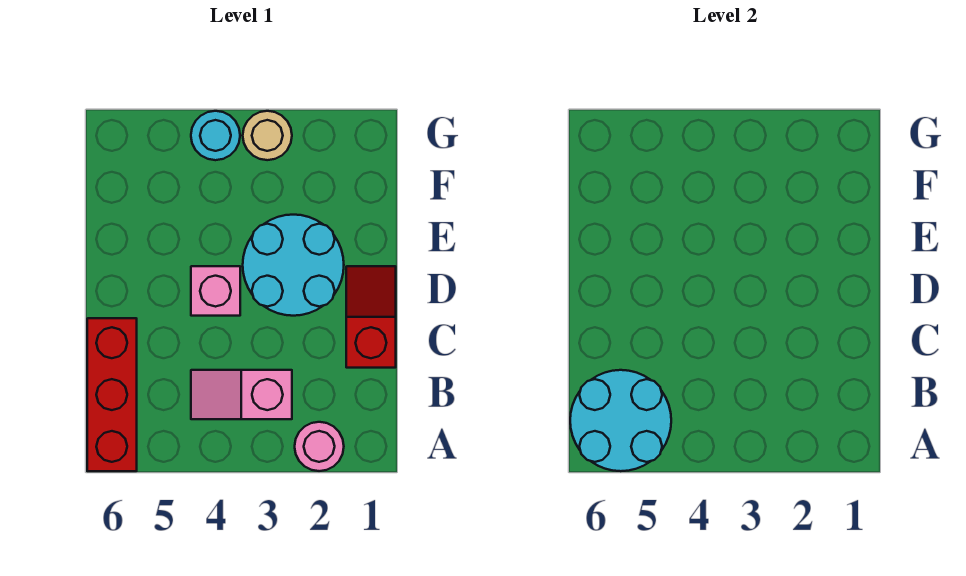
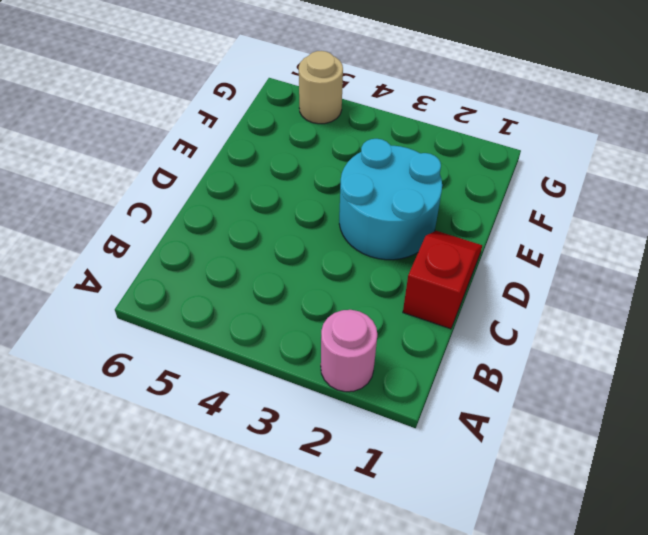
tan round brick G5 level 1 -> tan round brick G3 level 1
none -> red brick A6:C6 level 1
none -> pink slope B3:B4 level 1 top 3

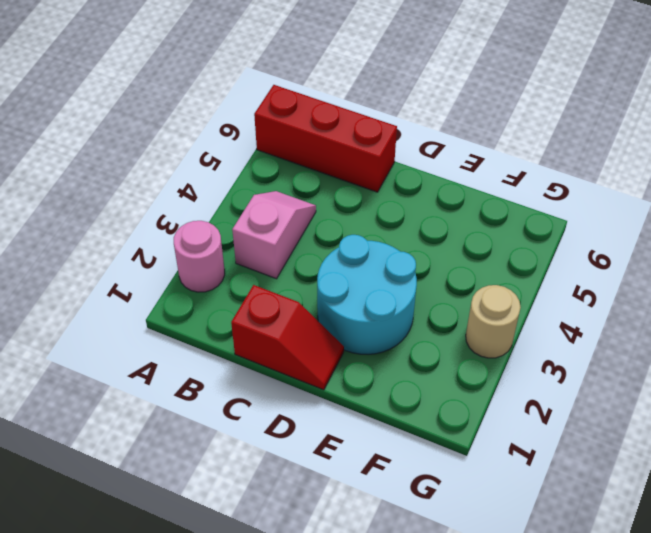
none -> pink brick D4 level 1
none -> cyan round brick G4 level 1

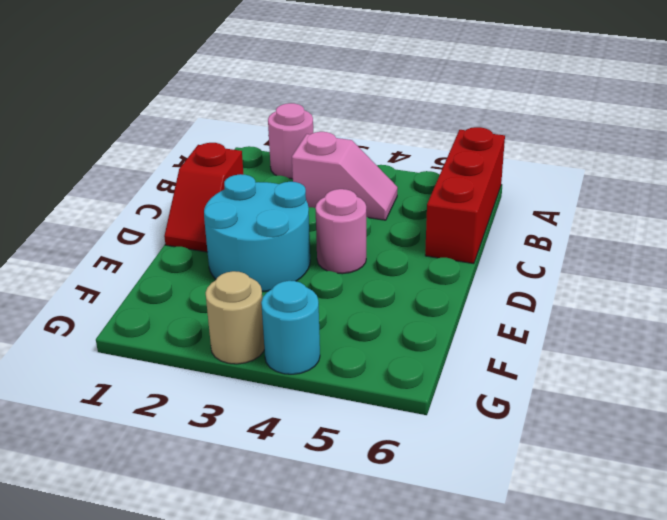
pink round brick D4 level 1 -> pink brick D4 level 1
none -> cyan round brick A5:B6 level 2

